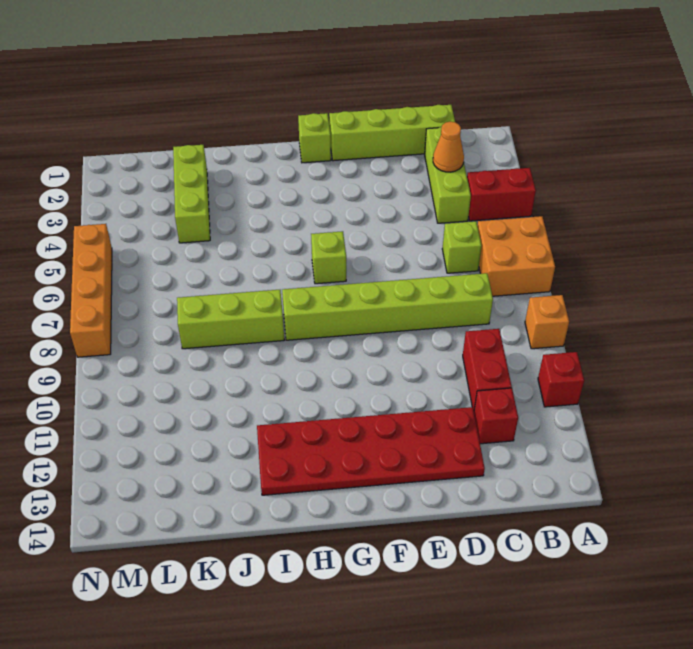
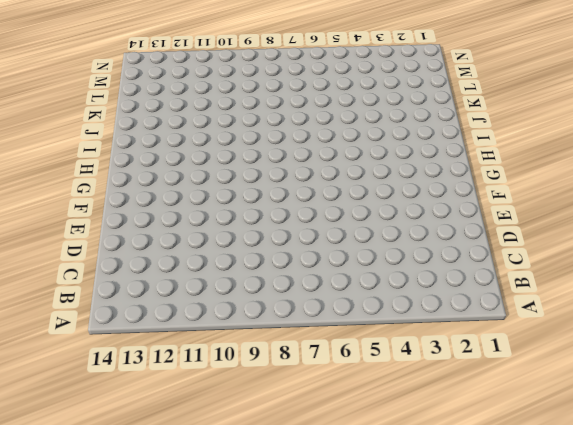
none -> red brick A4:B4 level 1
none -> orange brick A6:B7 level 1
none -> orange brick A9 level 1

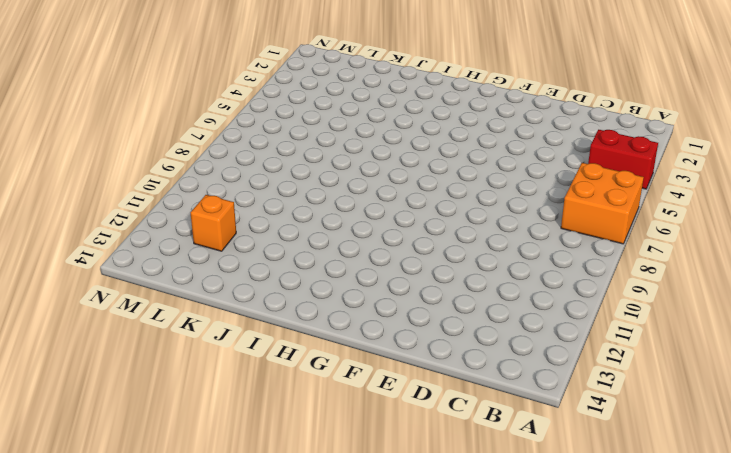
orange brick L12 level 1 -> orange brick A9 level 1
none -> red brick A11 level 1
none -> lime brick C1:F1 level 1
none -> lime brick C2:C4 level 1

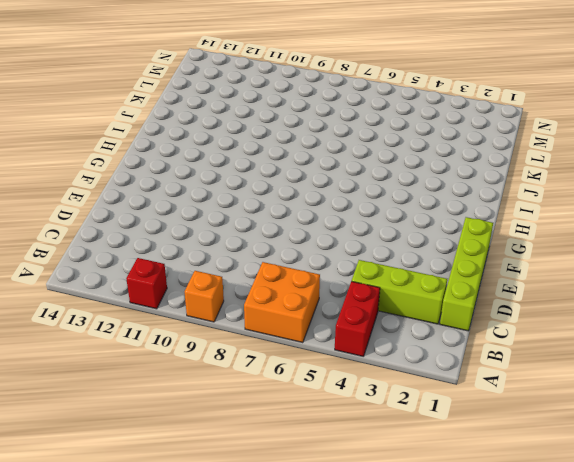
none -> lime brick C6 level 1
none -> lime brick C8:H8 level 1
none -> red brick C10:C11 level 1

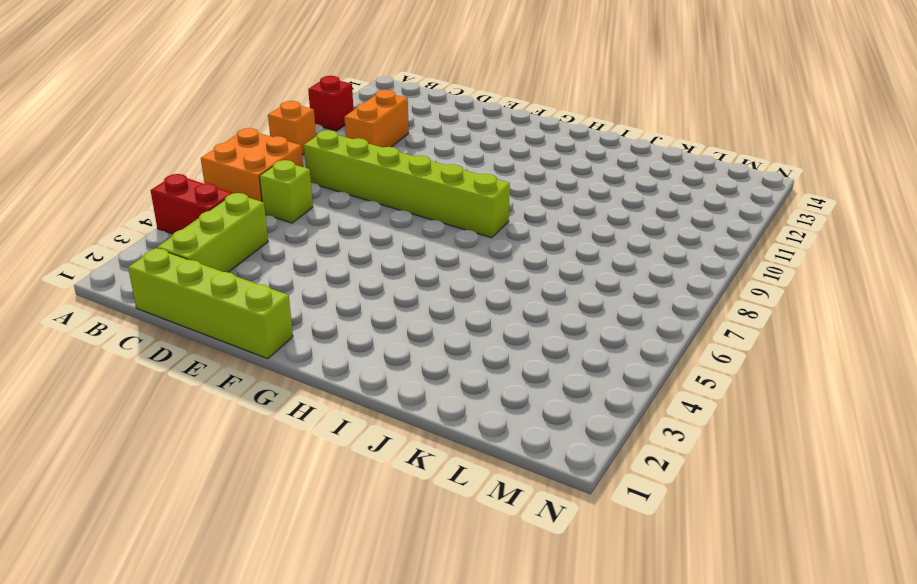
orange brick C10:C11 level 1 -> red brick C10:C11 level 1
none -> red brick C12 level 1
none -> red plate D12:I13 level 1
none -> lime brick G1 level 1

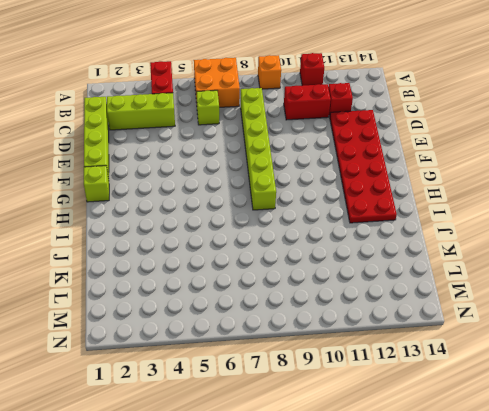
none -> lime brick G6 level 1
none -> lime brick I8:K8 level 1
none -> lime brick K2:K4 level 1

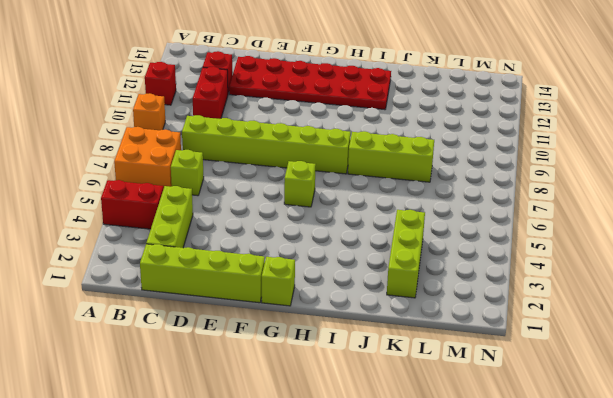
none -> orange brick N5:N8 level 1
none -> orange cone C3 level 2

